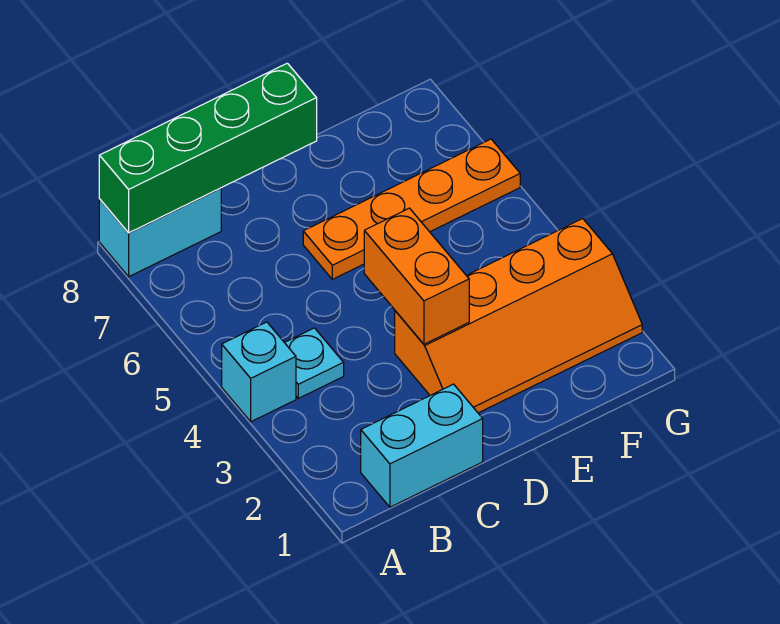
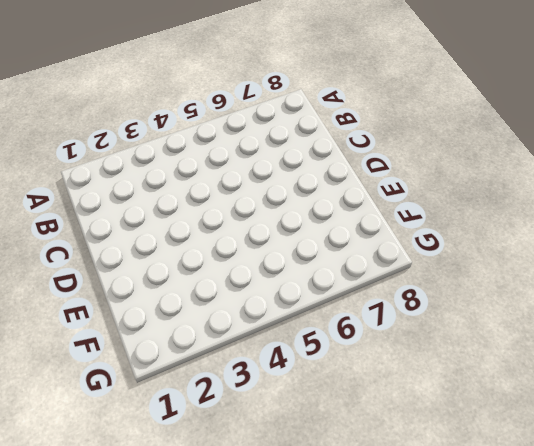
none -> cyan brick A4 level 1
none -> cyan brick A8:B8 level 1

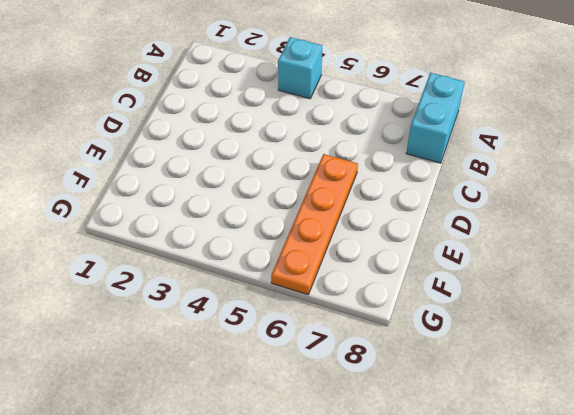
none -> cyan brick B1:C1 level 1
none -> cyan plate B4 level 1

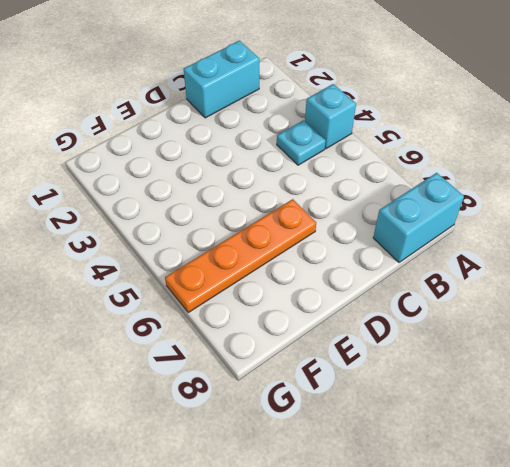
none -> orange slope D2:G3 level 1 top 3
none -> green brick A8:D8 level 2

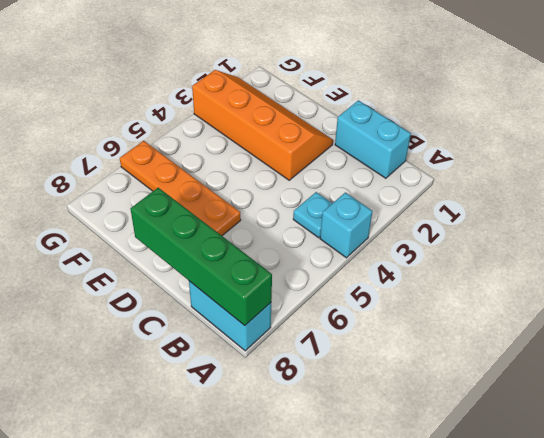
none -> orange brick D3:D4 level 2

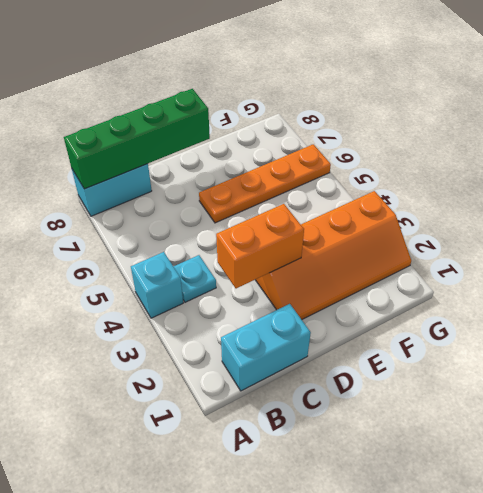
orange brick C3:D3 level 2 -> orange brick D3:D4 level 2

